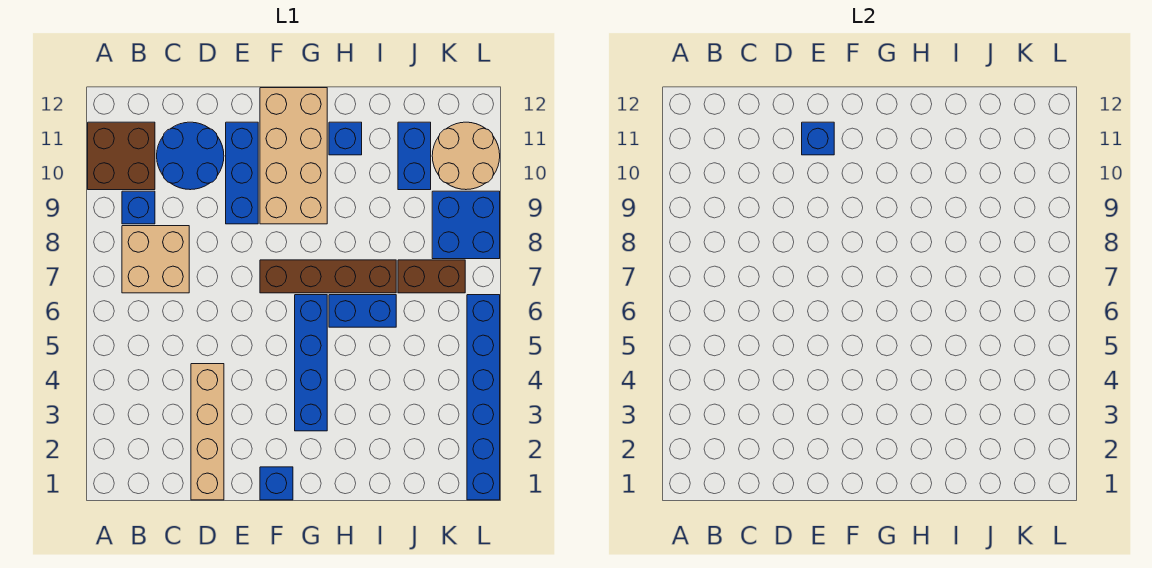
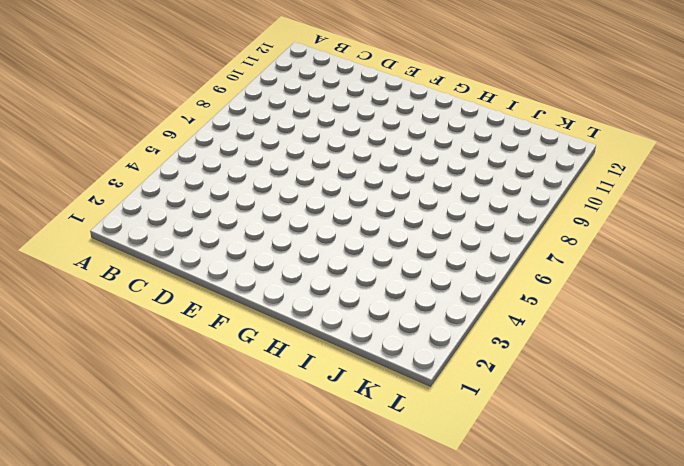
none -> brown brick A10:B11 level 1
none -> tan brick B7:C8 level 1
none -> blue brick B9 level 1

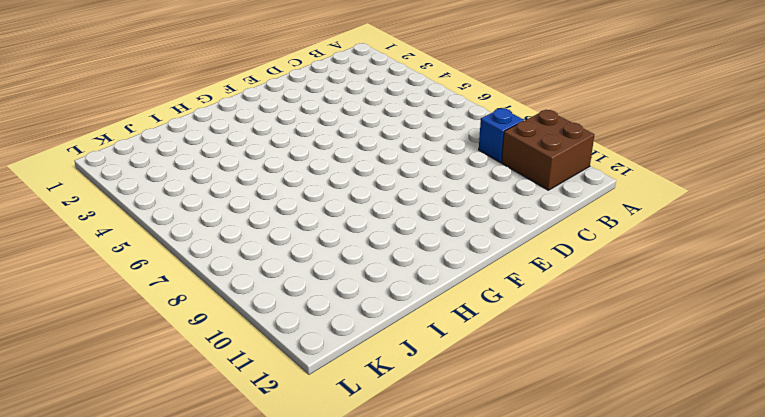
none -> tan brick B7:C8 level 1
none -> blue round brick C10:D11 level 1
none -> tan brick D1:D4 level 1

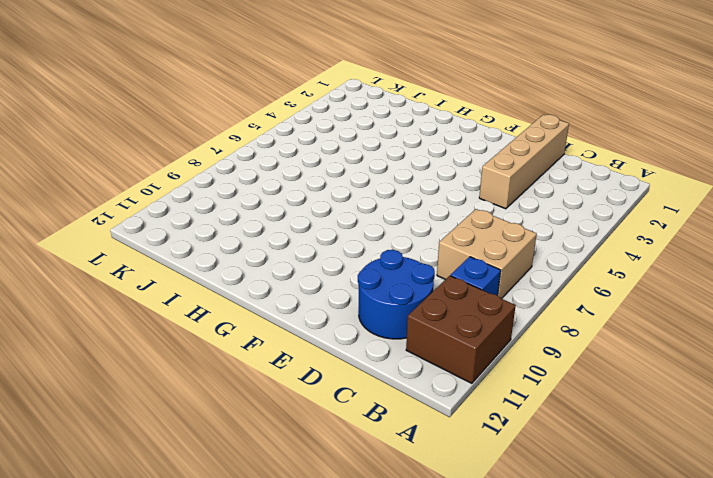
none -> blue brick E9:E11 level 1
none -> blue brick F1 level 1
none -> brown brick F7:I7 level 1

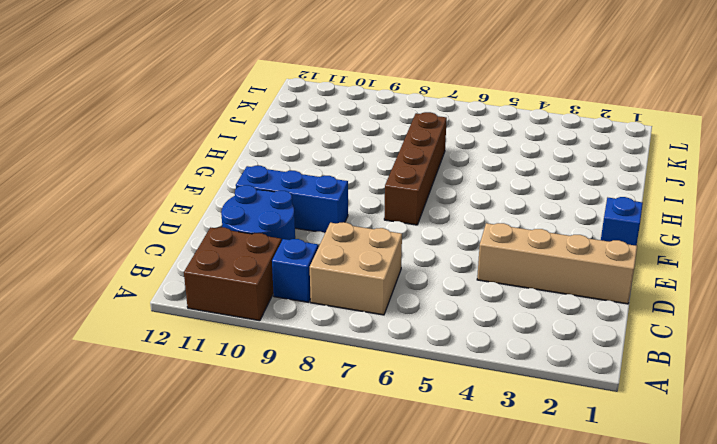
none -> tan brick F9:G12 level 1
none -> blue brick G3:G6 level 1
none -> blue brick H6:I6 level 1

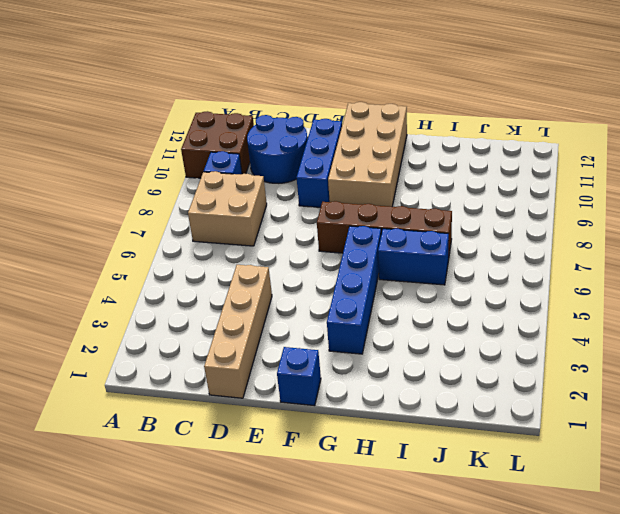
none -> blue brick H11 level 1
none -> brown brick J7:K7 level 1
none -> blue brick J10:J11 level 1

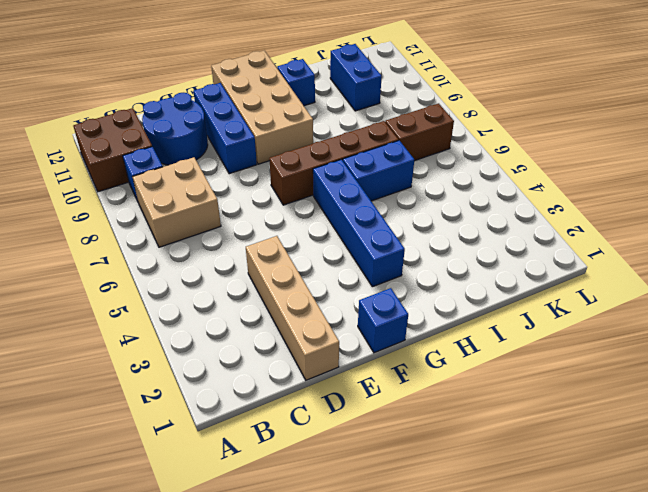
none -> blue brick K8:L9 level 1
none -> tan round brick K10:L11 level 1
none -> blue brick L1:L6 level 1

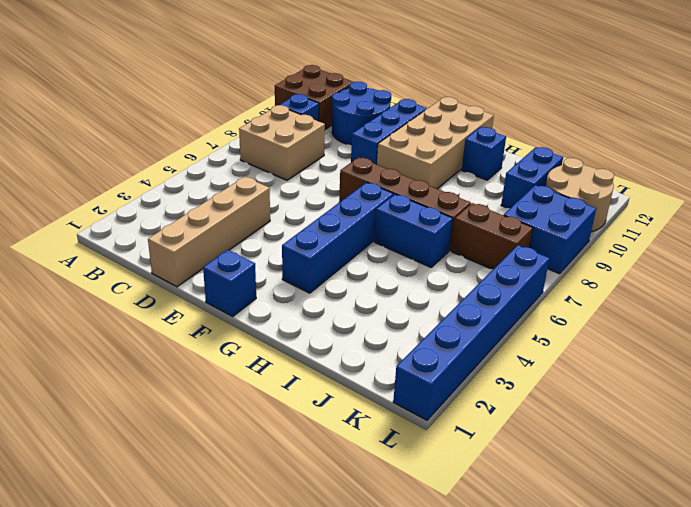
none -> blue brick E11 level 2

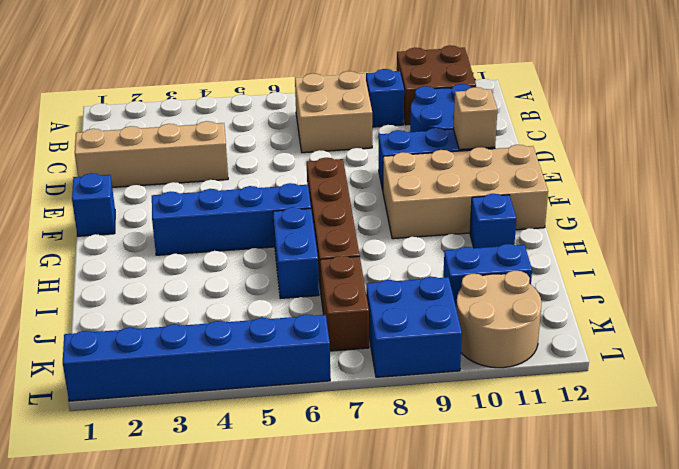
tan brick E11 level 2 -> blue brick E11 level 2

